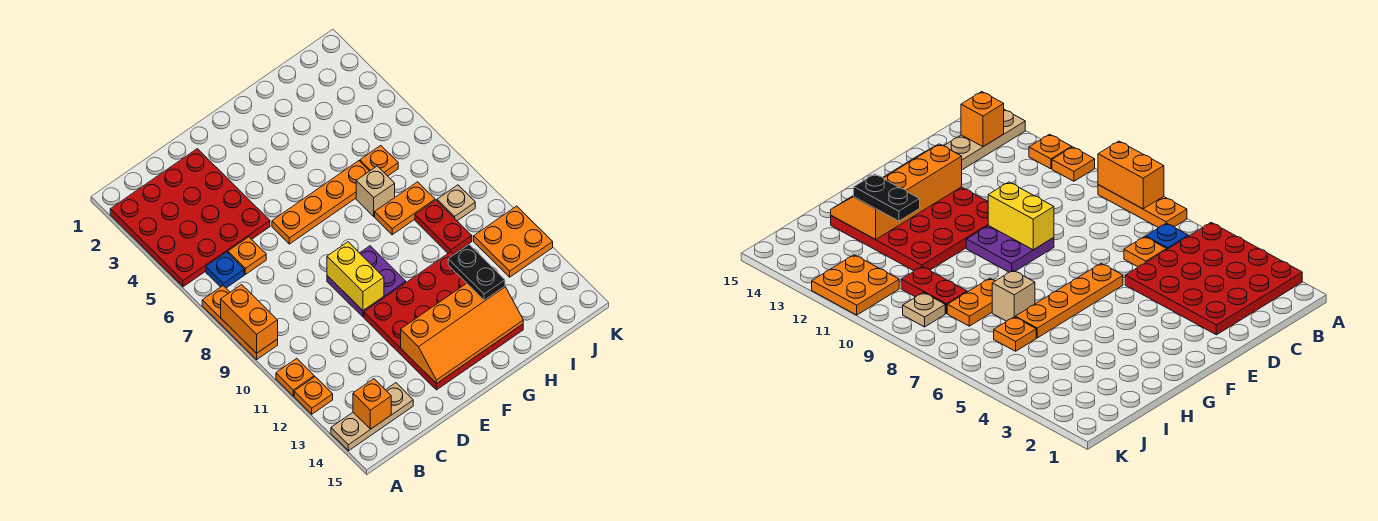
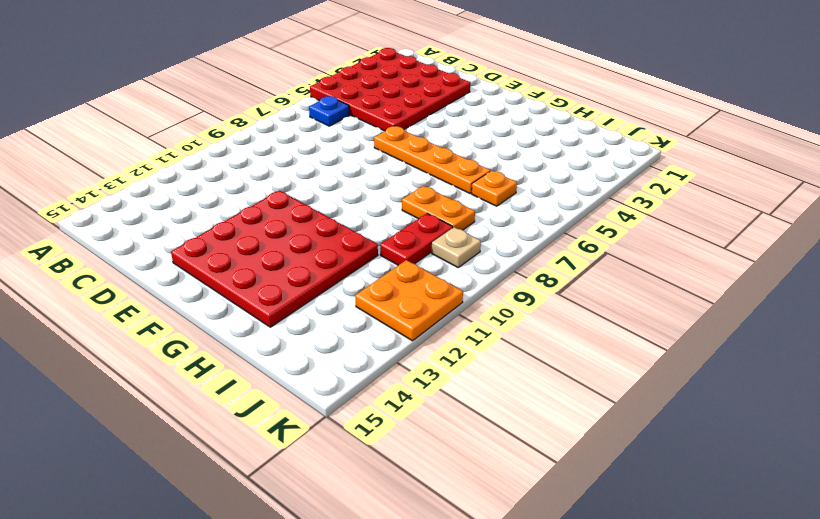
none -> orange plate A7:A9 level 1
none -> orange plate A11 level 1
none -> orange plate A12 level 1

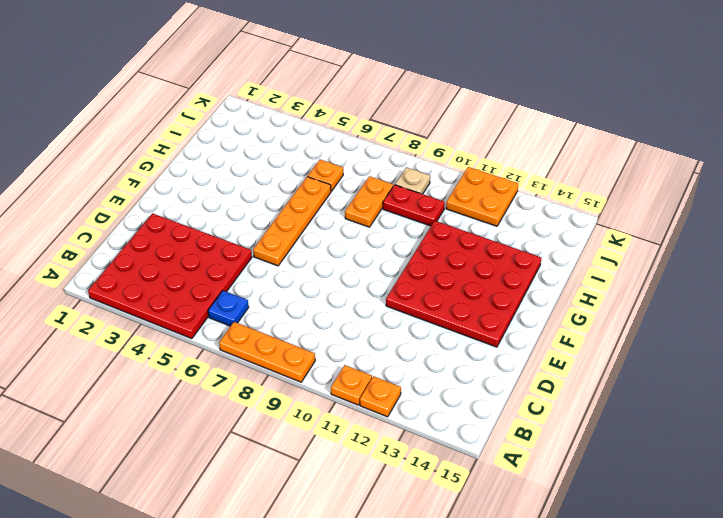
none -> tan plate A14:C14 level 1
none -> orange plate C6 level 1
none -> purple plate E9:F10 level 1

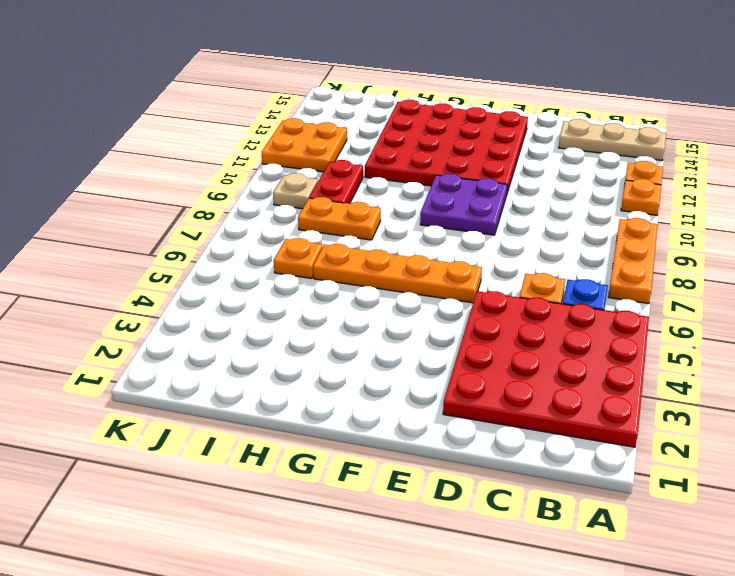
none -> tan brick H7 level 1
none -> orange brick A8:A9 level 2
none -> orange brick B14 level 2

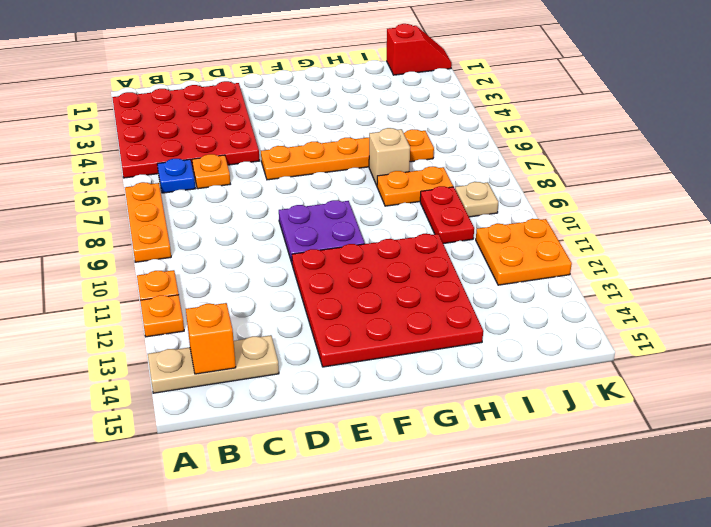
red slope J1:K1 level 1 top J -> none
none -> orange brick A8:A9 level 2
none -> yellow brick E9:E10 level 2
none -> orange slope E13:H14 level 2 top 13

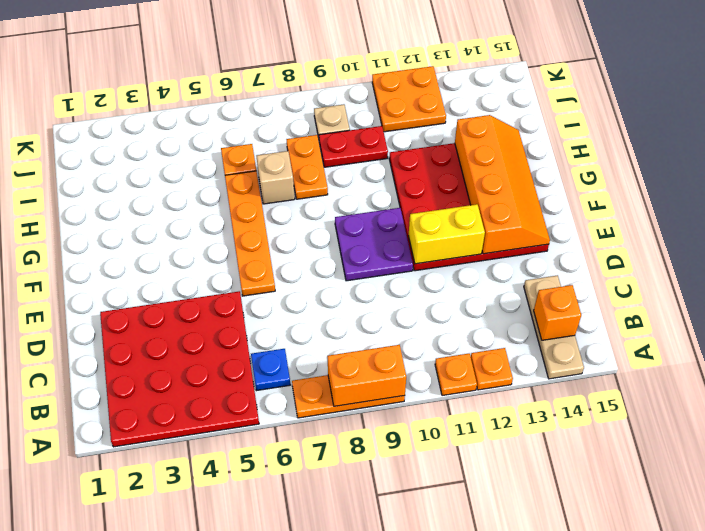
yellow brick E11:E12 level 2 -> yellow brick E9:E10 level 2
none -> orange plate C6 level 1
none -> black plate H12:H13 level 3

